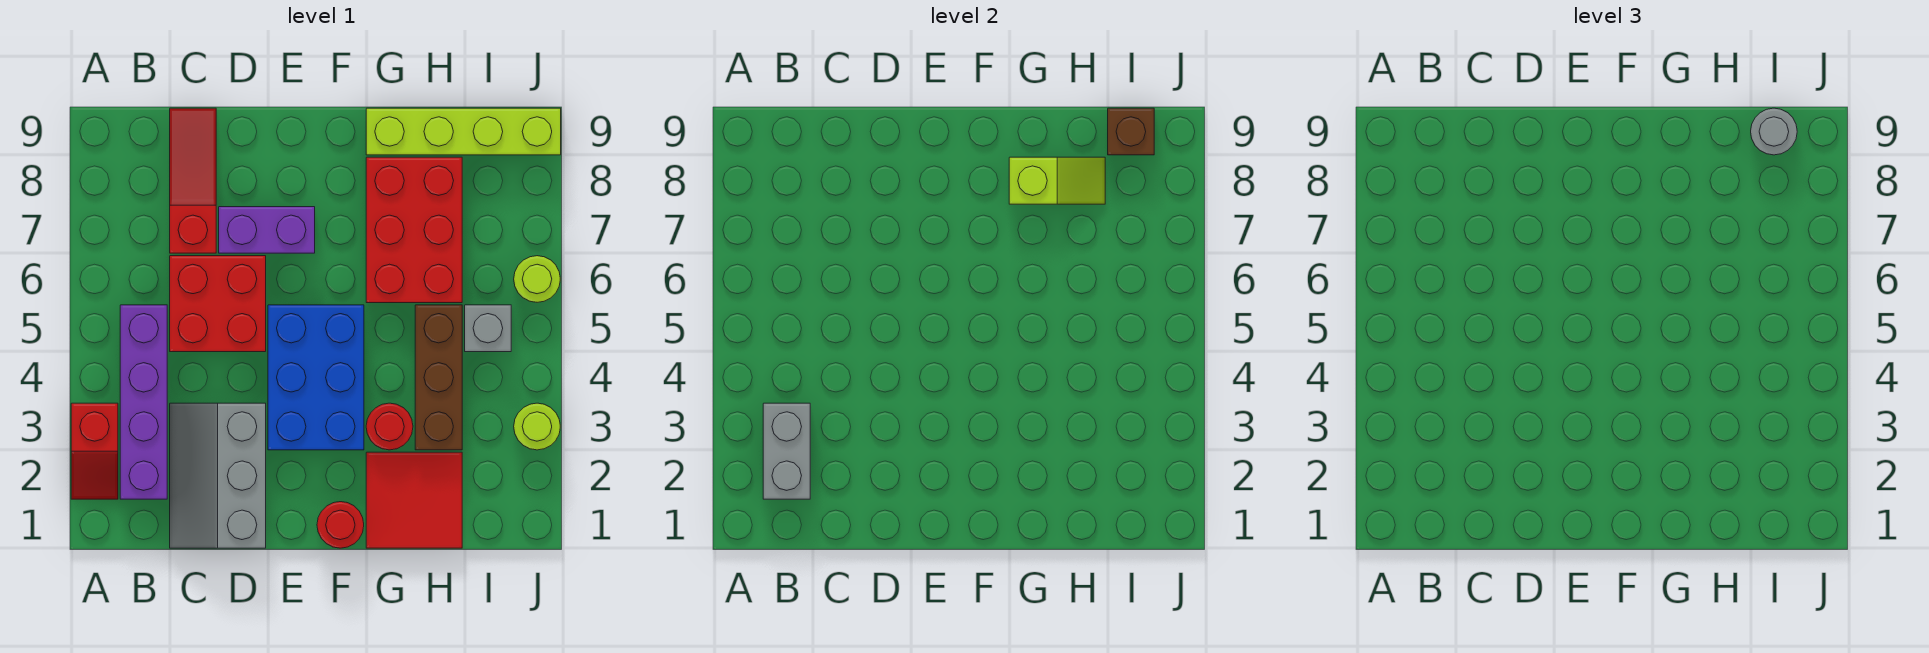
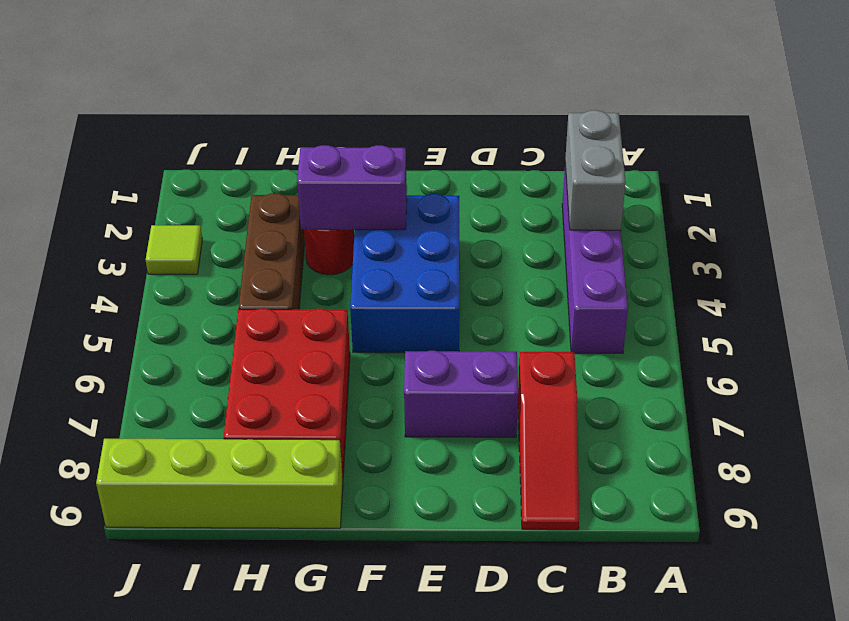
purple brick F3:G3 level 2 -> none
lime tile J3 level 1 -> lime round brick J3 level 1
none -> red slope A2:A3 level 1 top 3
none -> grey slope C1:D3 level 1 top D
none -> red brick C5:D6 level 1

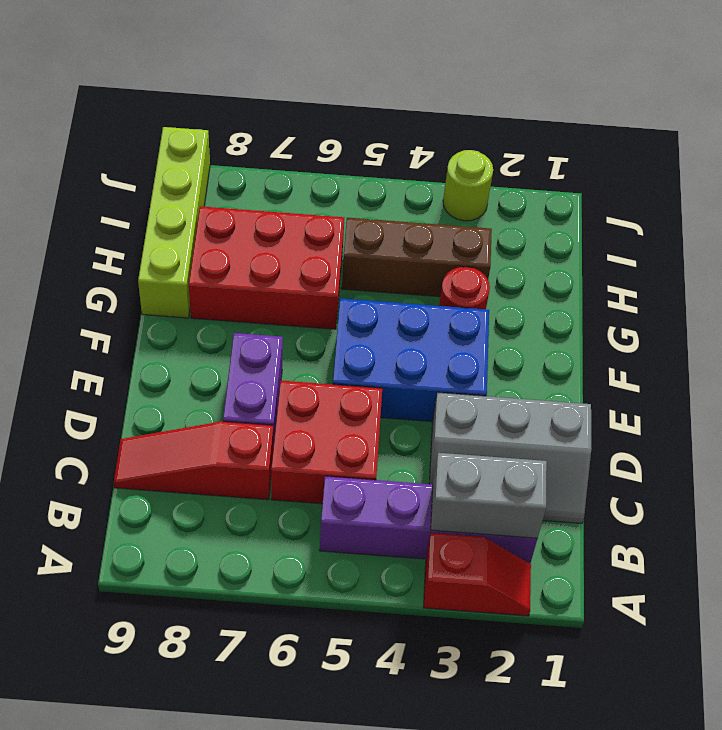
none -> red round brick F1 level 1
none -> red tile G1:H2 level 1
none -> grey brick I5 level 1

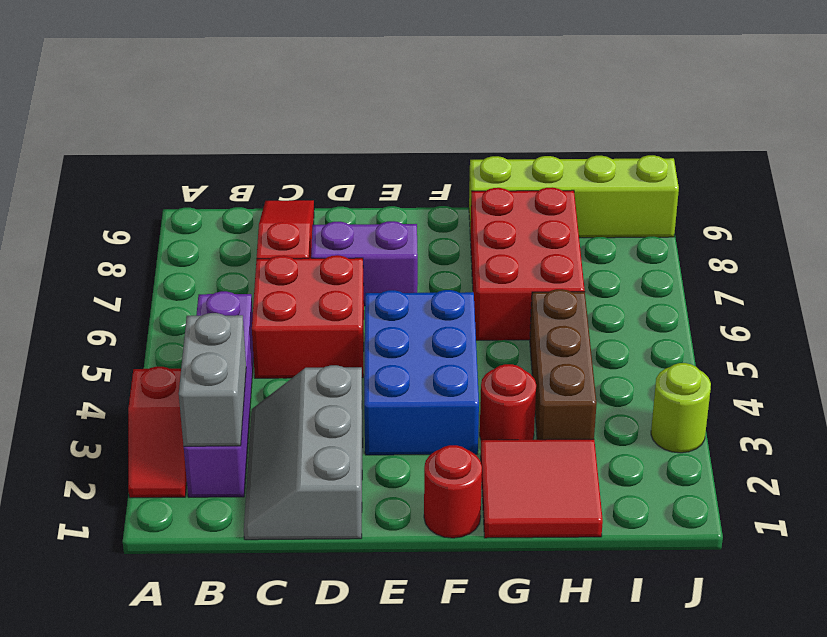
none -> grey brick I5 level 1
none -> lime round brick J6 level 1
none -> lime slope G8:H8 level 2 top G

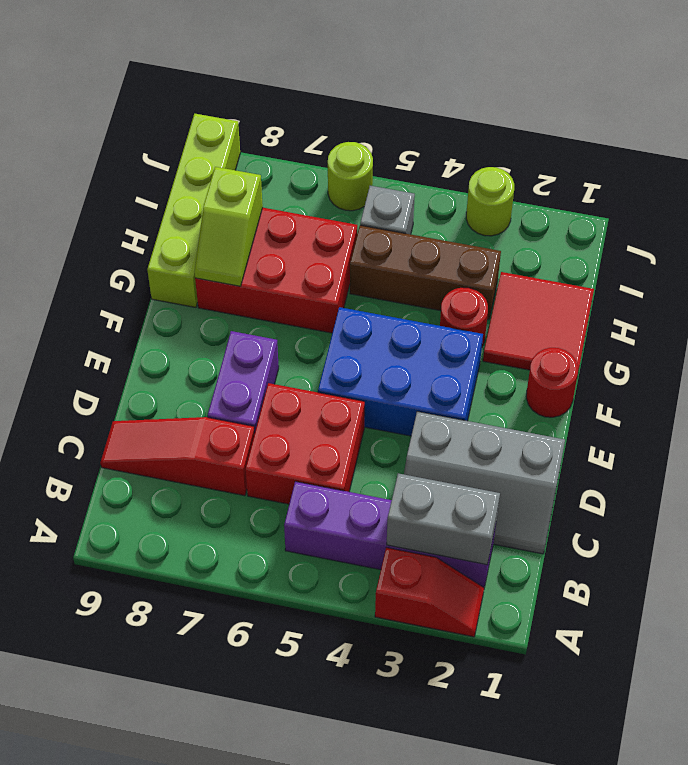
lime slope G8:H8 level 2 top H -> lime slope G8:H8 level 2 top G
none -> brown brick I9 level 2
none -> grey round brick I9 level 3

